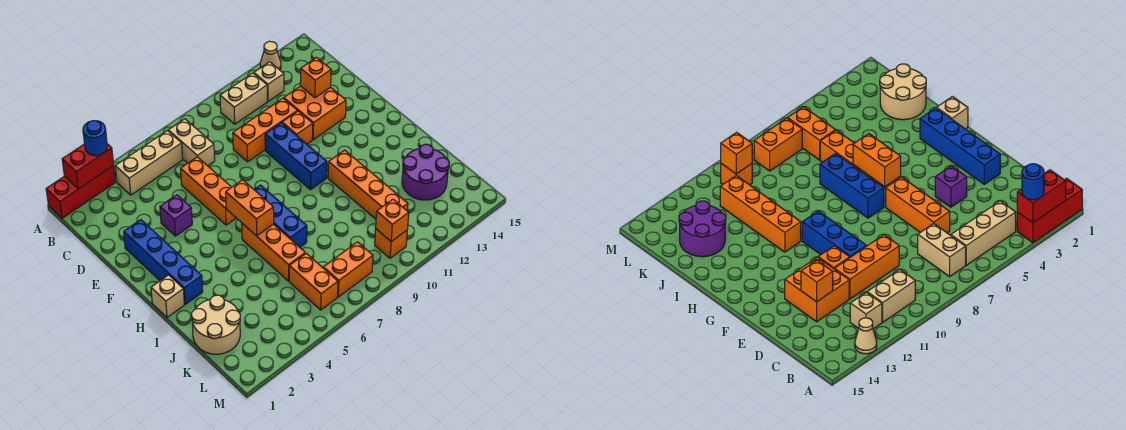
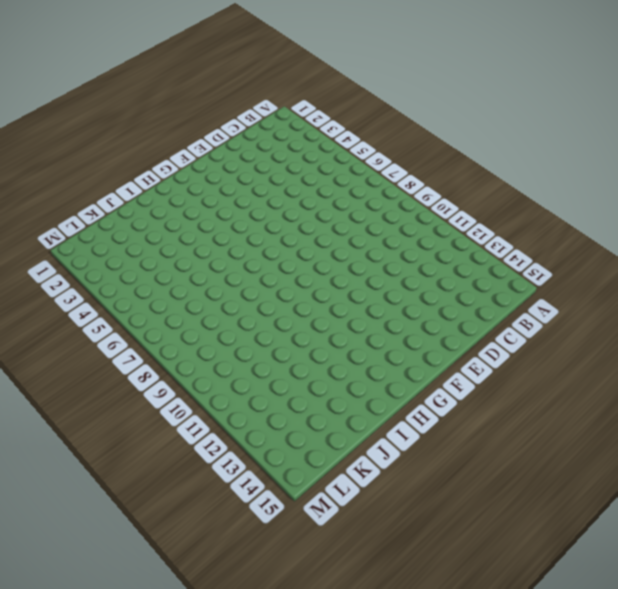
none -> red brick A1:A3 level 1
none -> tan cone A13 level 1
none -> tan brick B4:B6 level 1

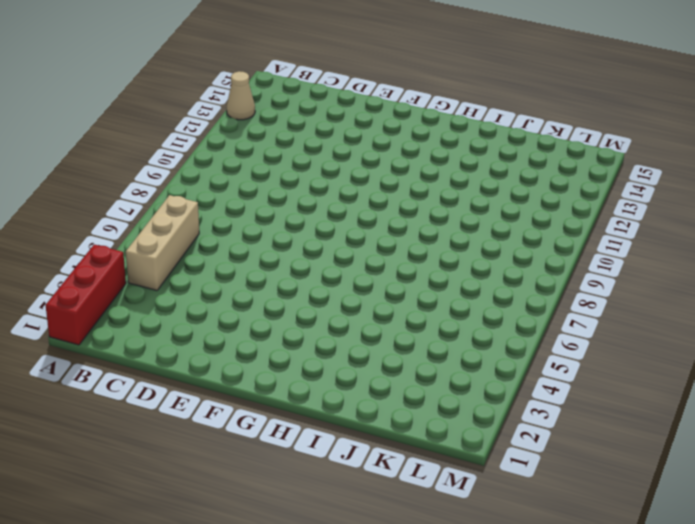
none -> tan brick B7:C7 level 1
none -> tan brick B10:B11 level 1
none -> tan brick B12 level 1

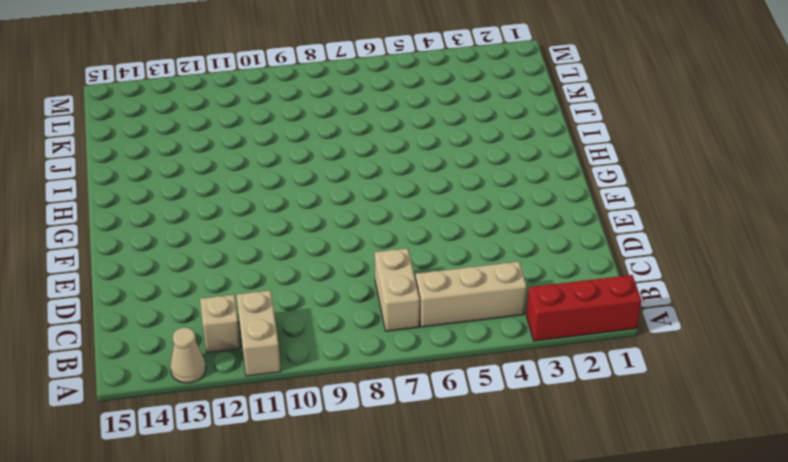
tan brick A11:B11 level 1 -> tan brick B10:B11 level 1
none -> orange brick D6:F6 level 1
none -> orange brick D9:D11 level 1
none -> orange brick D12:E13 level 1

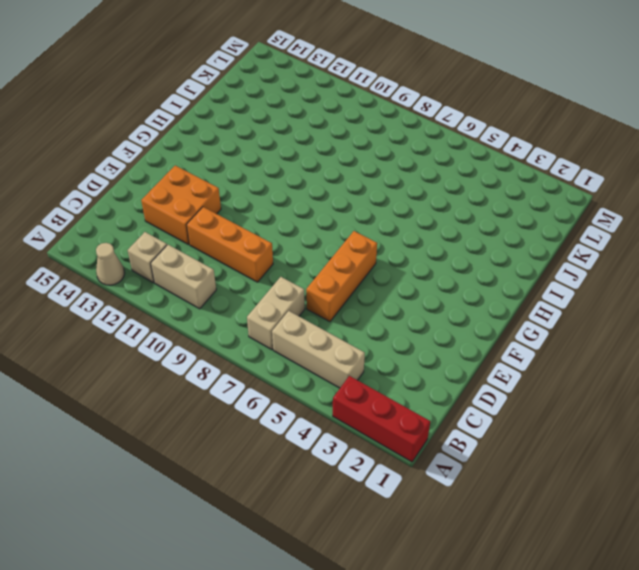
none -> blue brick E2:H2 level 1
none -> purple brick E4 level 1
none -> blue brick E10:G10 level 1

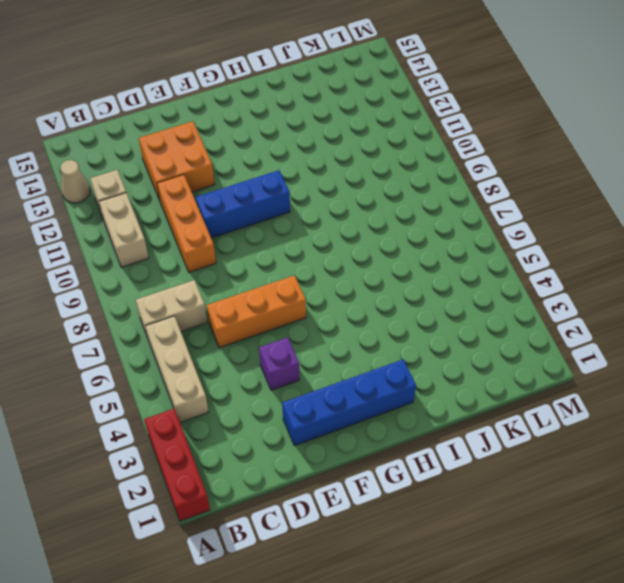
none -> orange brick E11 level 1
none -> blue brick G7:I7 level 1
none -> tan brick H1 level 1

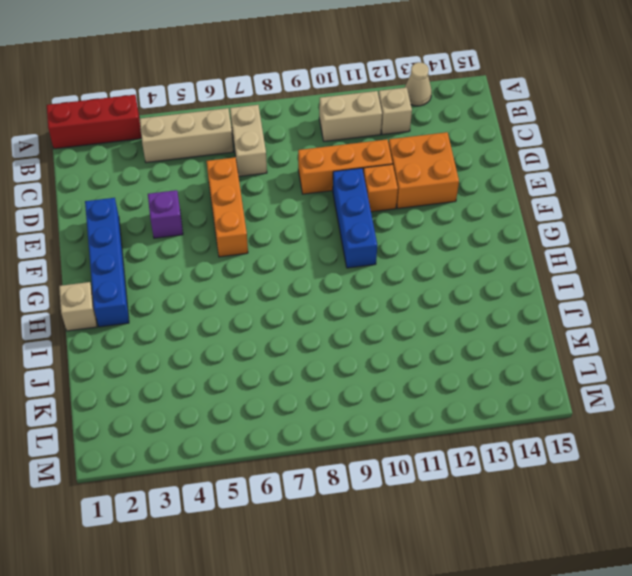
none -> blue brick G7:I7 level 1
none -> orange brick H6:J6 level 1
none -> orange brick H11:K11 level 1

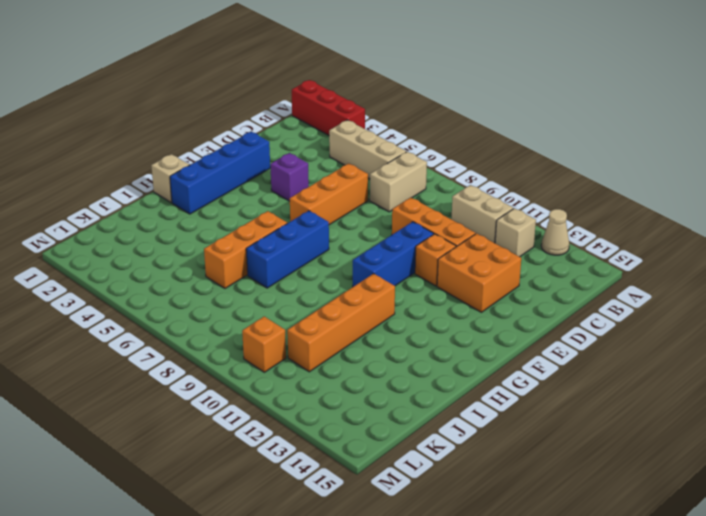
none -> tan round brick J1:K2 level 1
none -> purple round brick J13:K14 level 1
none -> orange brick K6:L6 level 1

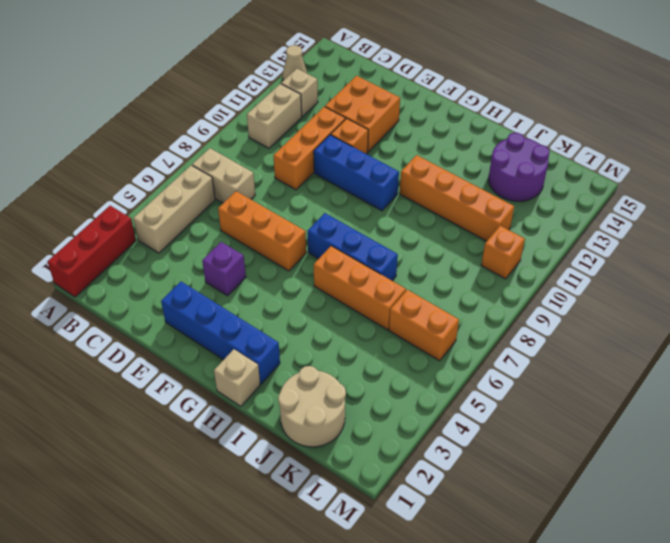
none -> orange brick L7:L8 level 1
none -> red brick A2:A3 level 2
none -> orange brick D13 level 2

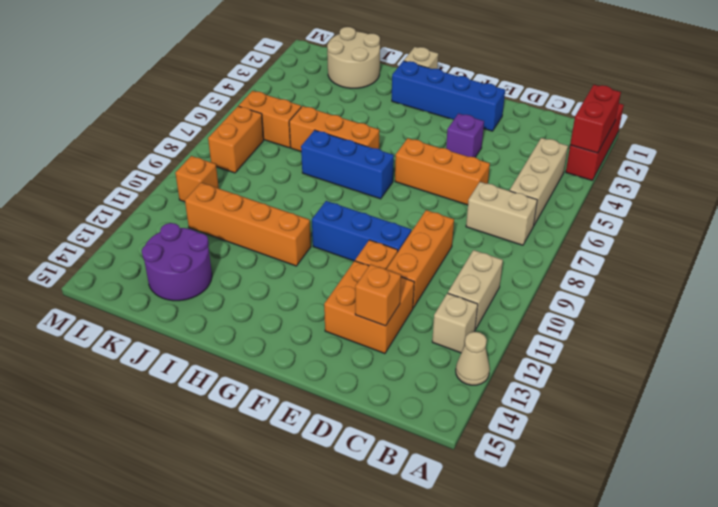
none -> orange brick G6:H6 level 2
none -> orange brick L10 level 2
none -> blue round brick A3 level 3

